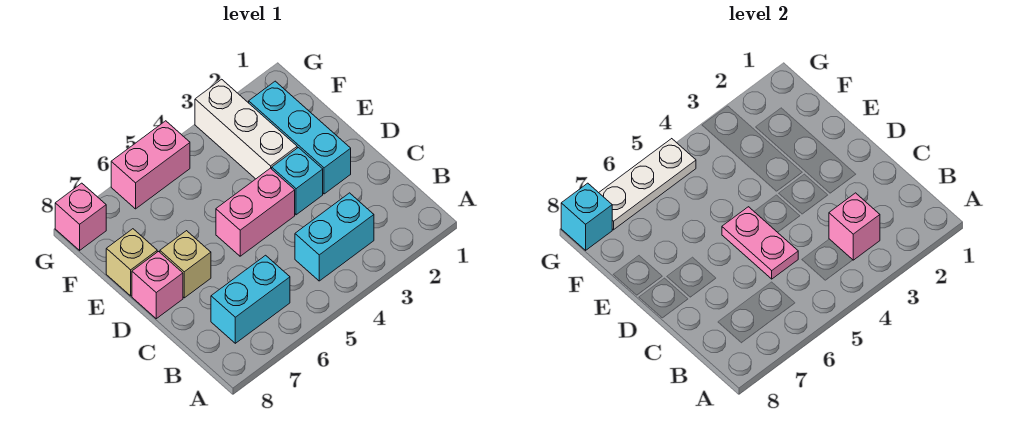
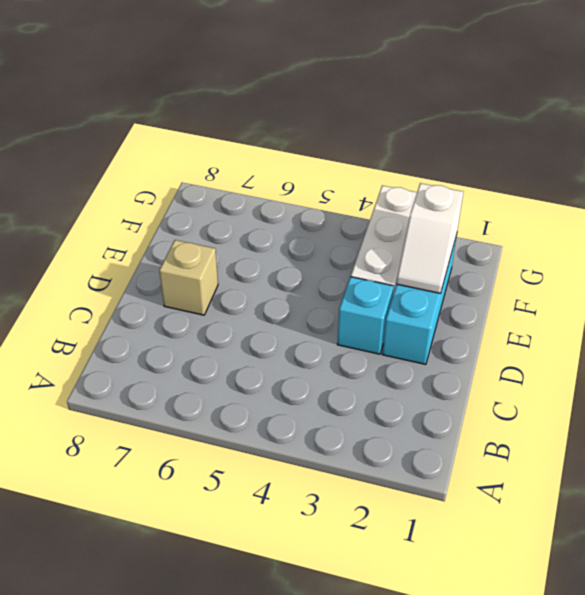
white slope E2:F2 level 2 top F -> none
none -> cyan brick B3:B4 level 1
none -> cyan brick B6:B7 level 1
none -> pink brick D4:D5 level 1

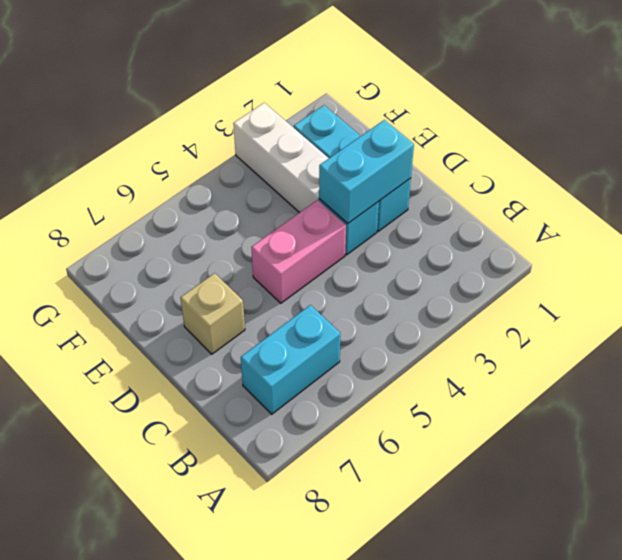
cyan brick D2:D3 level 2 -> cyan brick B3:B4 level 1
none -> pink brick D8 level 1
none -> tan brick E8 level 1
none -> pink brick G5:G6 level 1

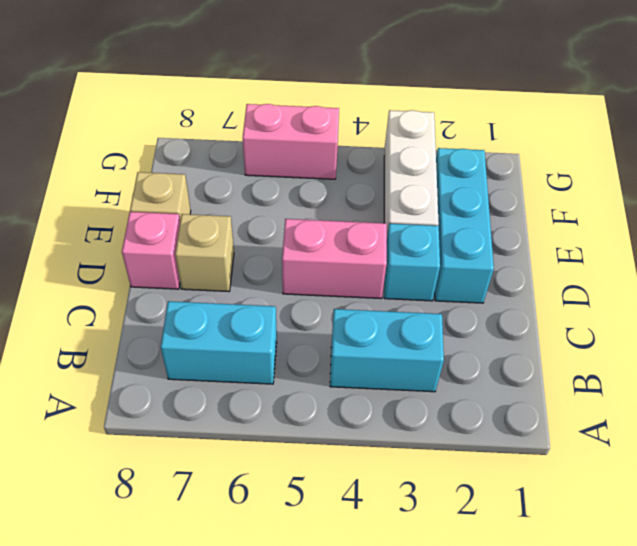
none -> pink brick G8 level 1
none -> pink brick B3 level 2
none -> pink plate C5:D5 level 2

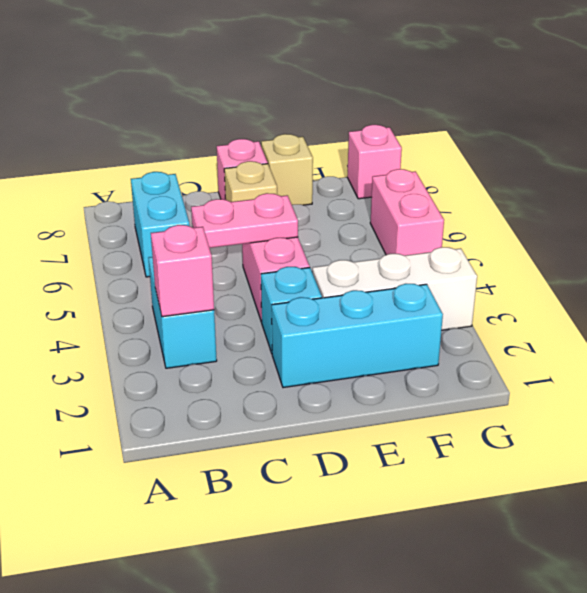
none -> white plate G5:G7 level 2
none -> cyan brick G8 level 2

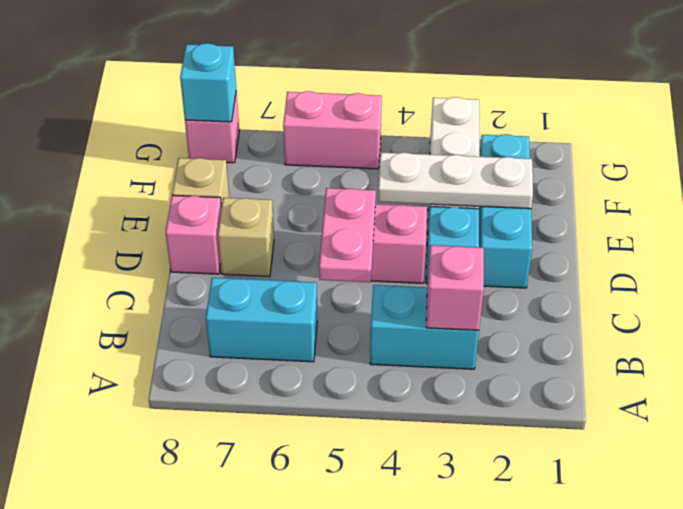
white plate E2:E4 level 2 -> white plate G5:G7 level 2

